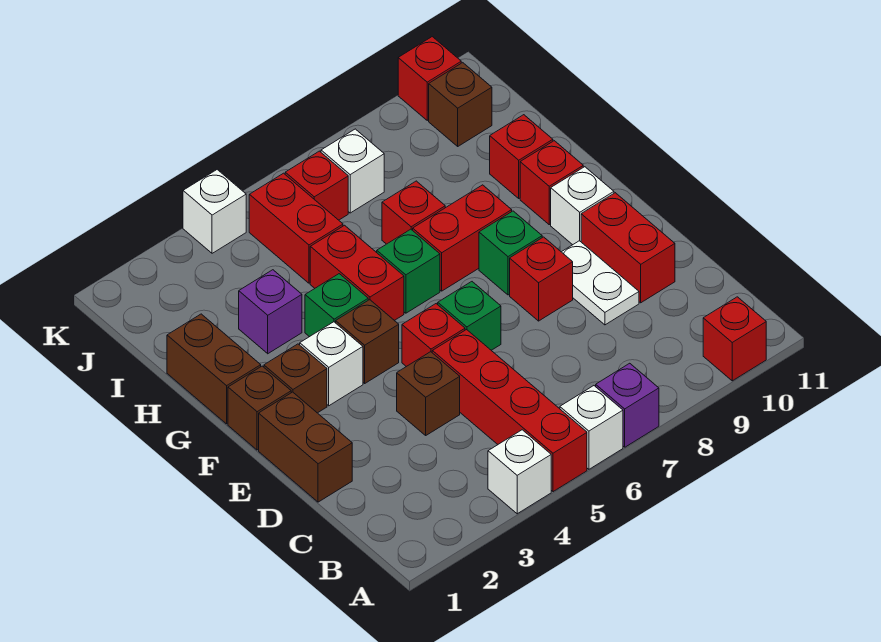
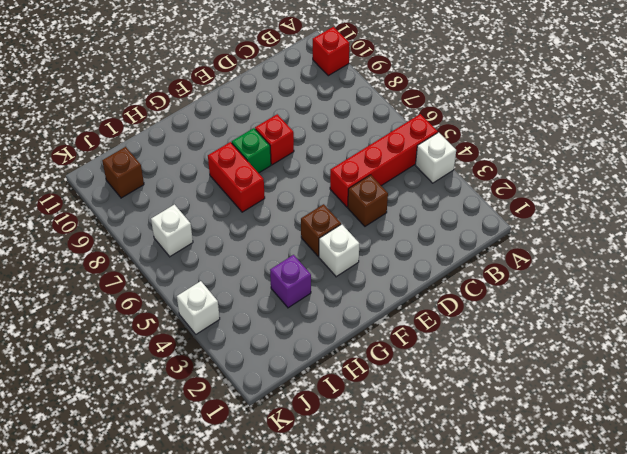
none -> white brick A6 level 1
none -> purple brick A7 level 1
none -> brown brick D1:E1 level 1
none -> white plate D9:E9 level 1

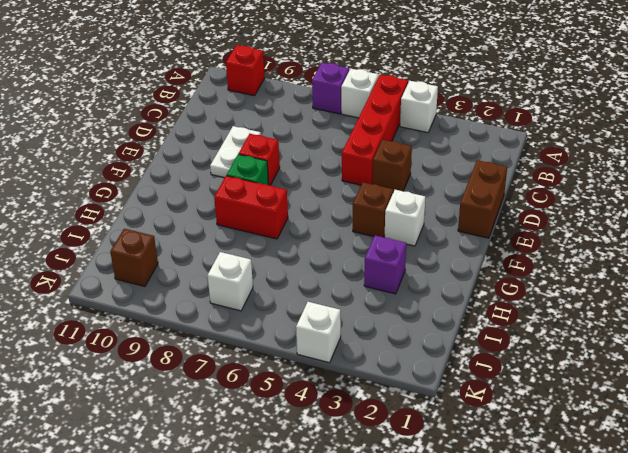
none -> red brick D10:E10 level 1
none -> red brick E5 level 1
none -> green brick E6 level 1
none -> brown brick F1 level 1

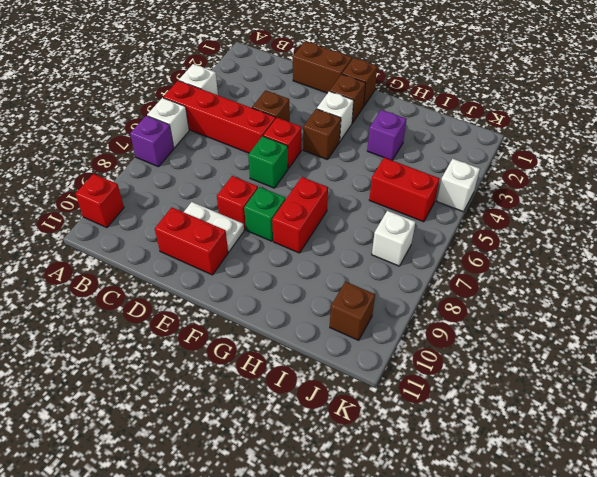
none -> white brick F10 level 1
none -> brown brick G1:H1 level 1
none -> green brick G4 level 1
none -> red brick G5:H5 level 1

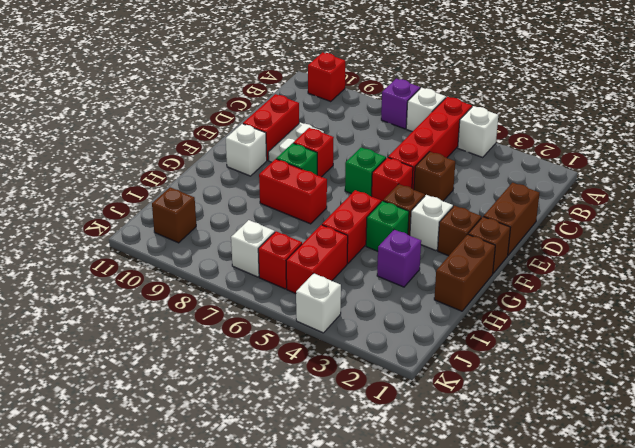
none -> green brick G6 level 1
none -> red brick G10 level 1
none -> red brick H7 level 1
none -> red brick H10 level 1

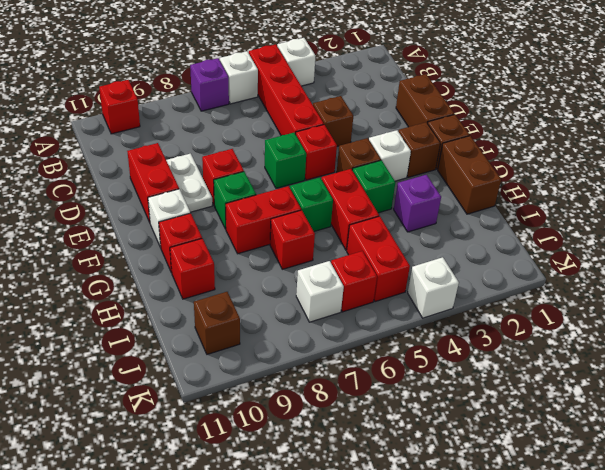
none -> red brick K10 level 1

